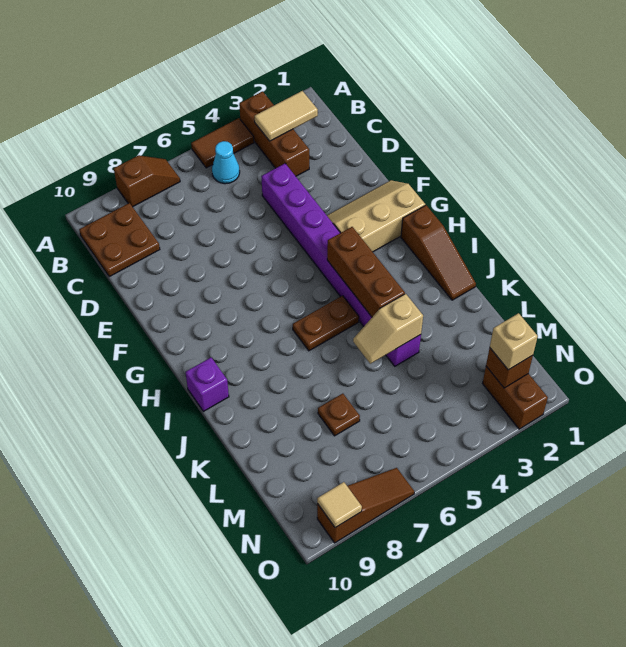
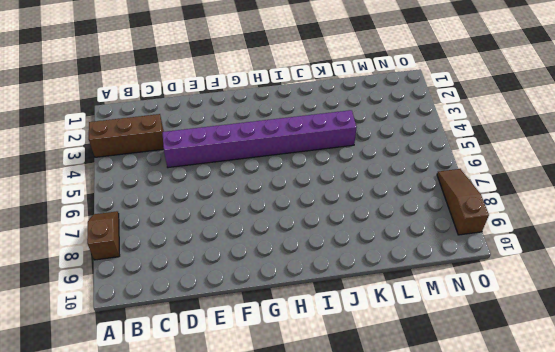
none -> brown tile A4:A5 level 1
none -> cyan cone B5 level 1
none -> brown plate B9:C10 level 1

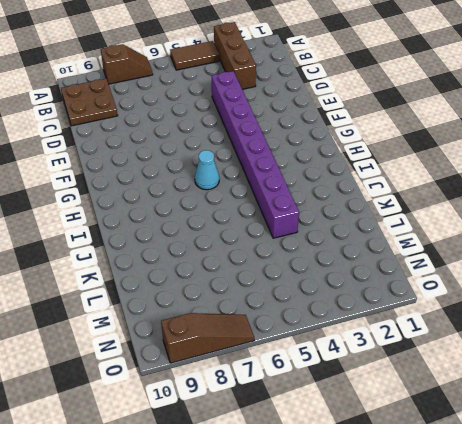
cyan cone H6 level 1 -> cyan cone B5 level 1
none -> tan slope F1:G3 level 1 top G
none -> brown slope H1:J1 level 1 top H
none -> brown plate I5:I6 level 1

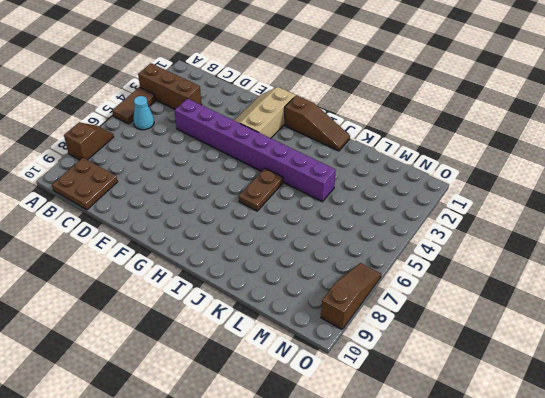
none -> purple brick I10 level 1
none -> brown plate L7 level 1
none -> brown brick N2:O2 level 1

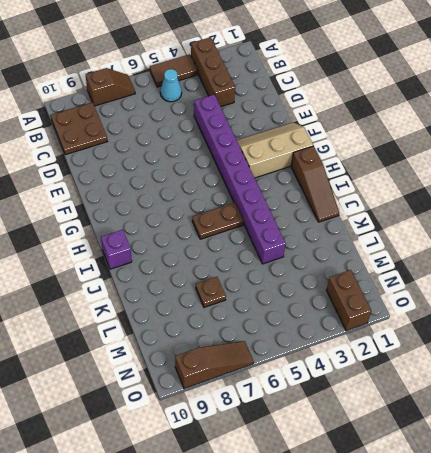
none -> tan tile B2:B3 level 2
none -> brown brick H4:J4 level 2
none -> tan slope K4:K5 level 2 top 4

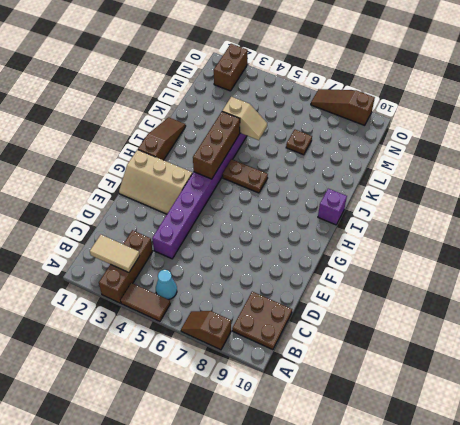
none -> brown brick N2 level 2
none -> tan tile O9 level 2
none -> tan brick N2 level 3

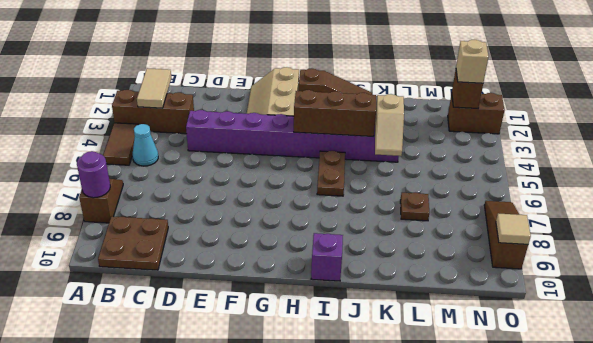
purple round brick A8 level 2 -> none

